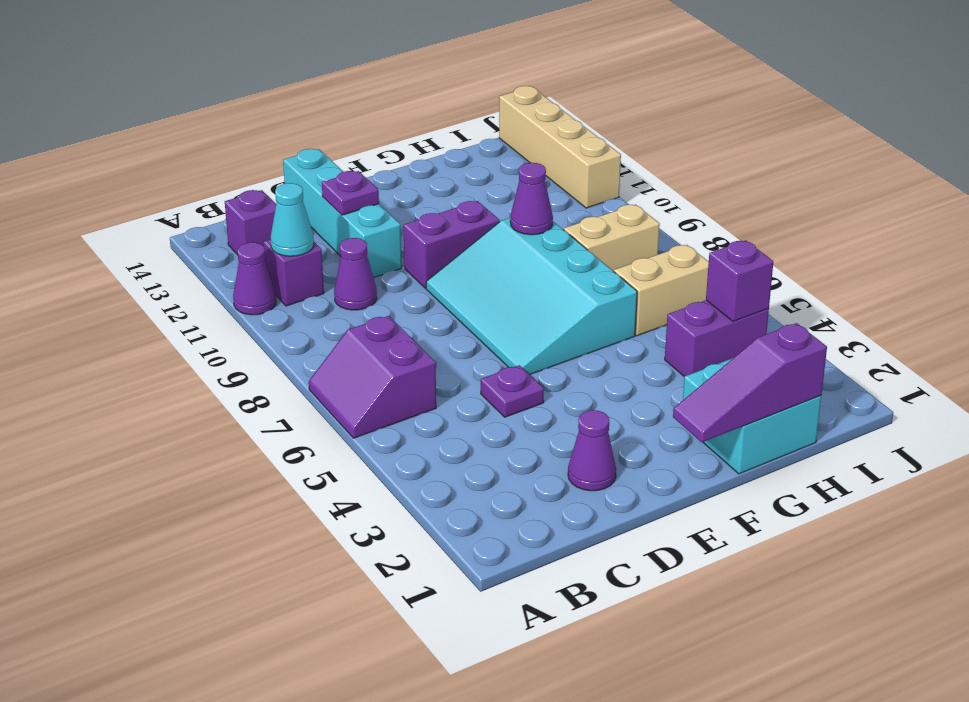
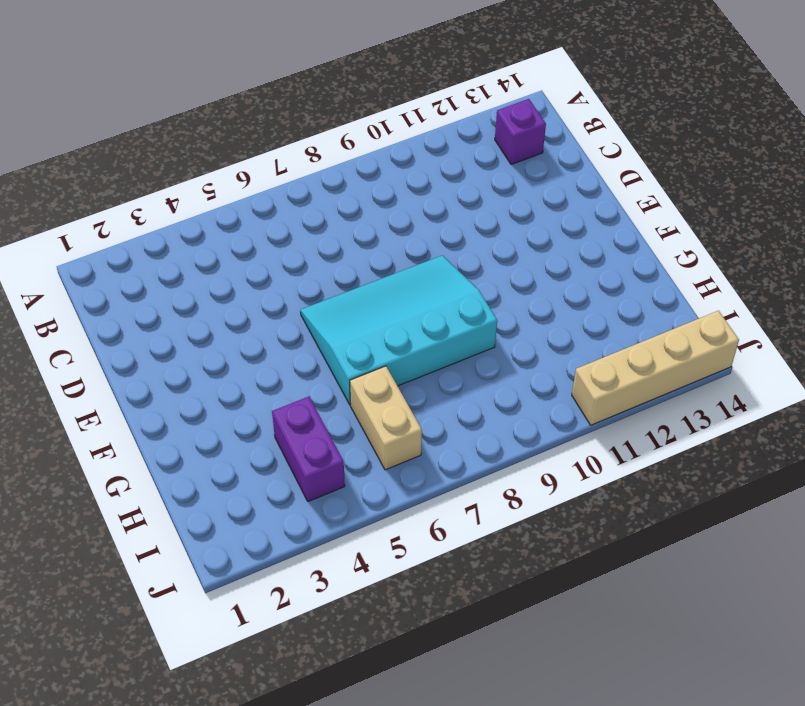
none -> purple slope A6:B7 level 1 top B
none -> purple cone A11 level 1
none -> purple brick B11 level 1

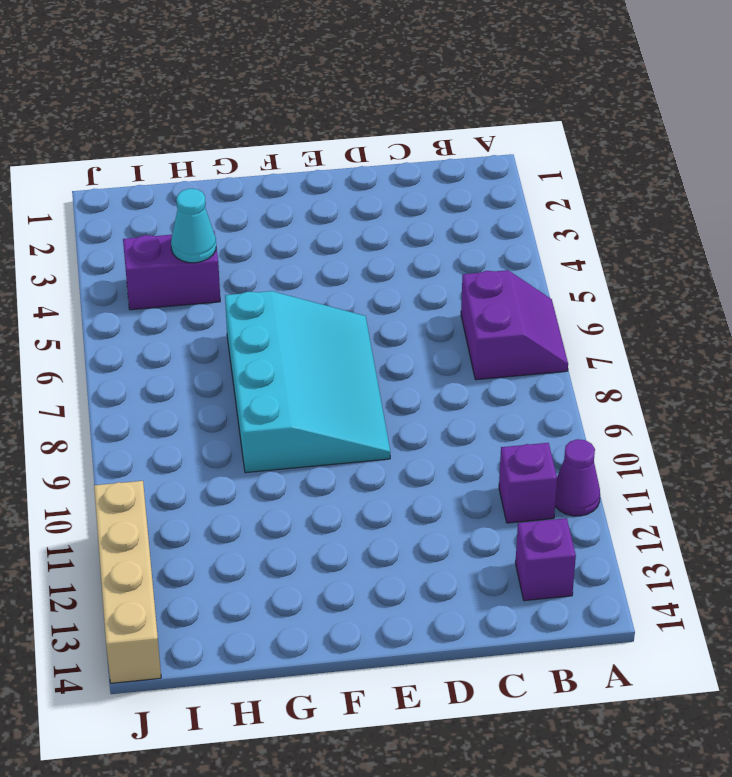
cyan cone H4 level 2 -> cyan cone B11 level 2
none -> purple cone C10 level 1
none -> purple cone D2 level 1
none -> purple plate D5 level 1

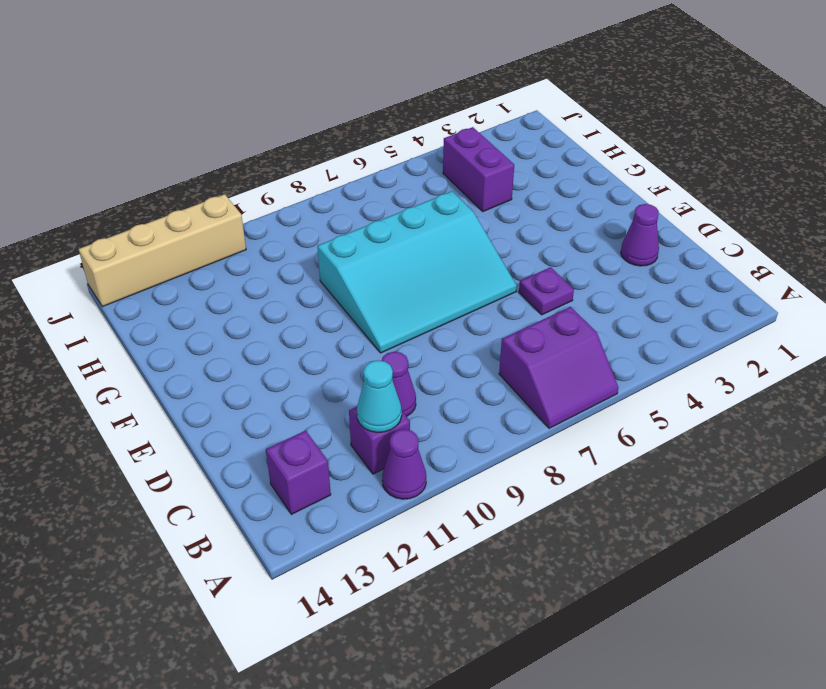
none -> cyan brick D11:D14 level 1
none -> purple brick E10:F10 level 1
none -> cyan brick G1:H2 level 1

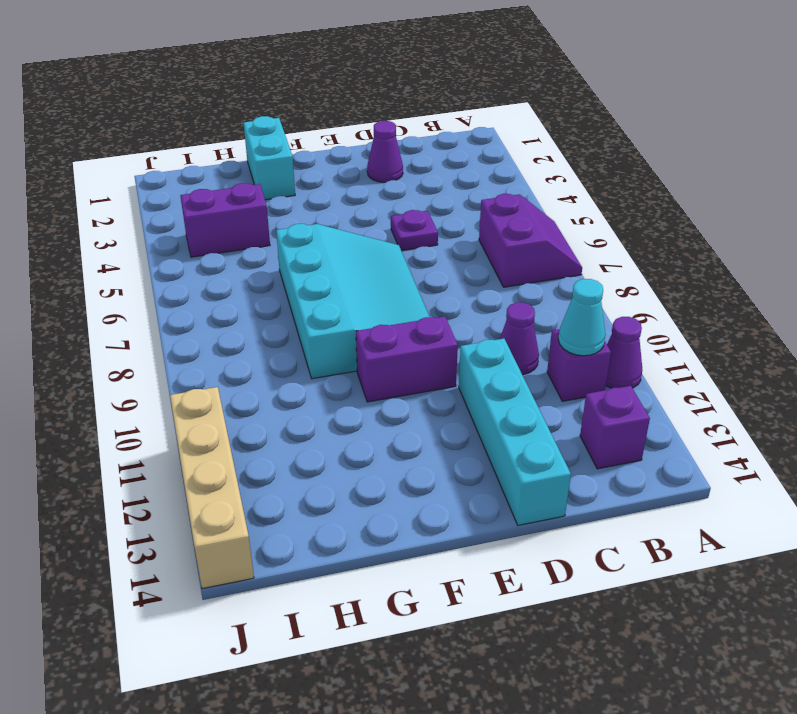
cyan brick G1:G2 level 1 -> cyan brick G1:H2 level 1
none -> tan brick H6:I6 level 1
none -> tan brick H8:I8 level 1
none -> purple plate D12 level 2

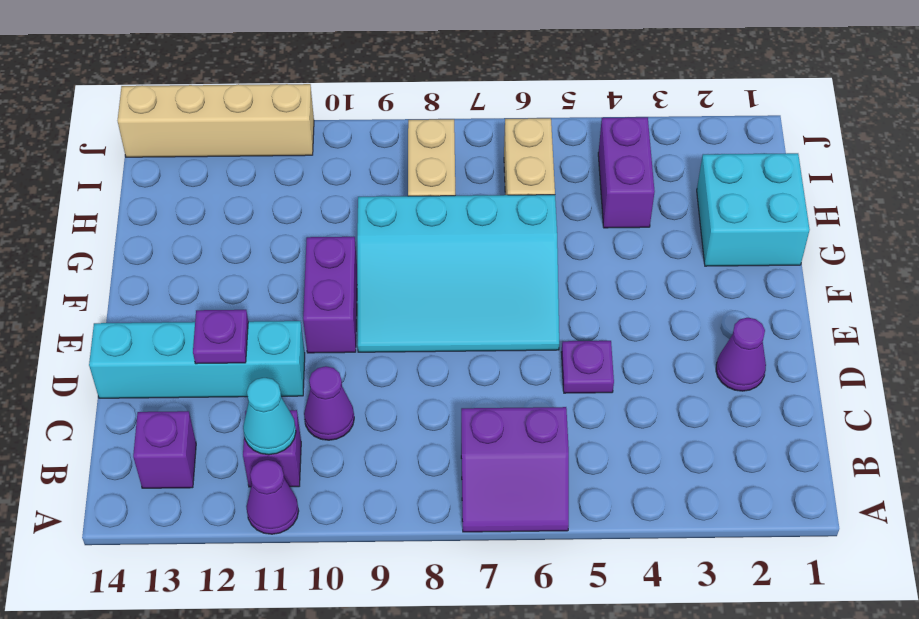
none -> purple slope F1:H1 level 2 top H
none -> purple cone G9 level 2
none -> purple brick I4 level 2

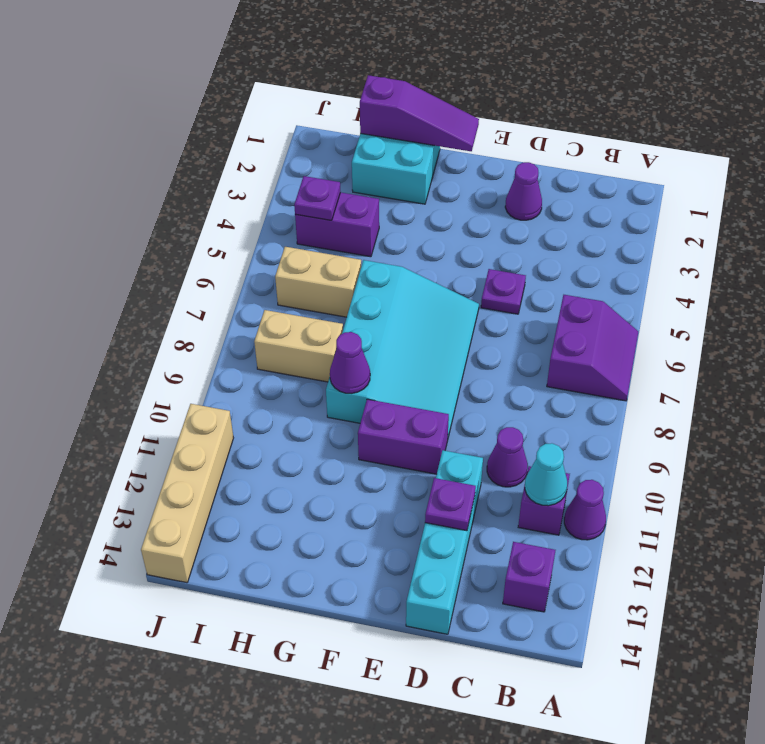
purple plate I4 level 2 -> purple brick I4 level 2

